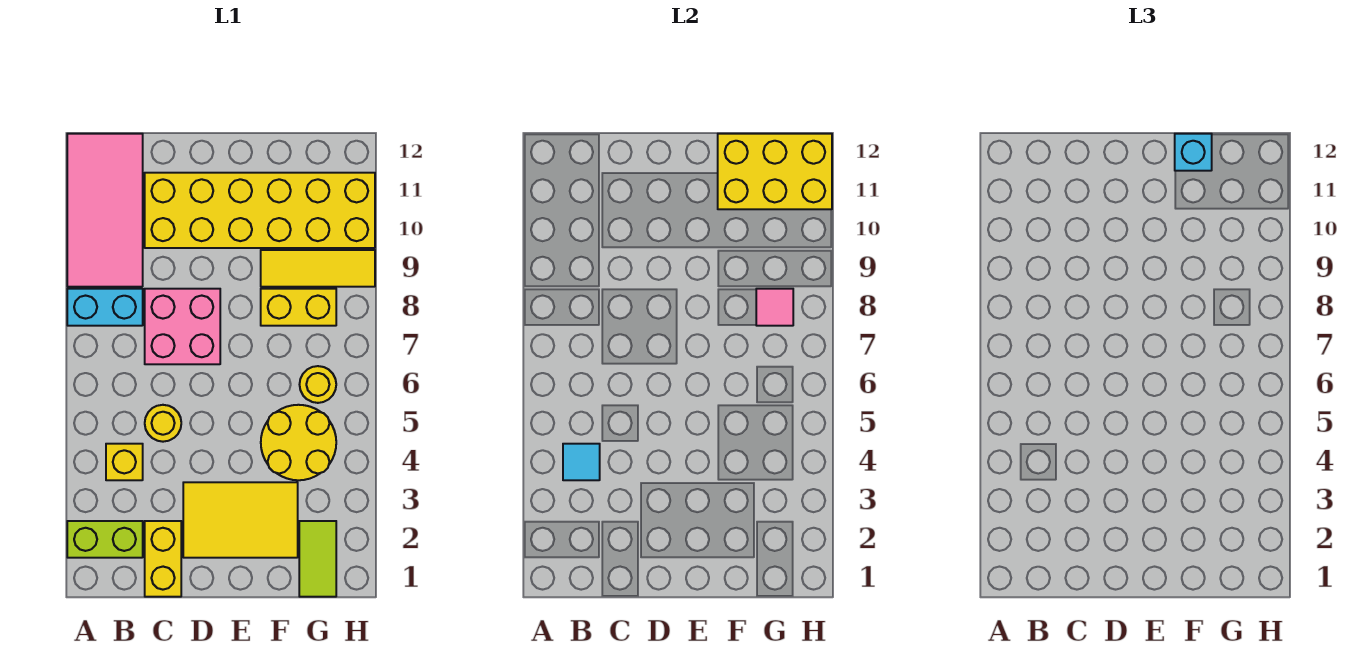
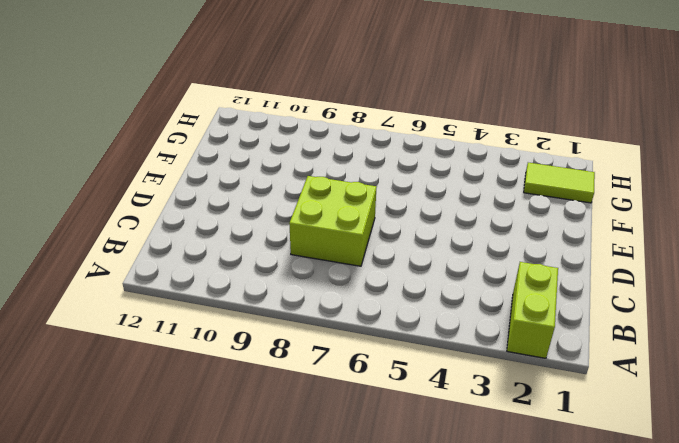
lime brick C7:D8 level 1 -> pink brick C7:D8 level 1
none -> cyan brick A8:B8 level 1
none -> pink tile A9:B12 level 1
none -> yellow brick B4 level 1

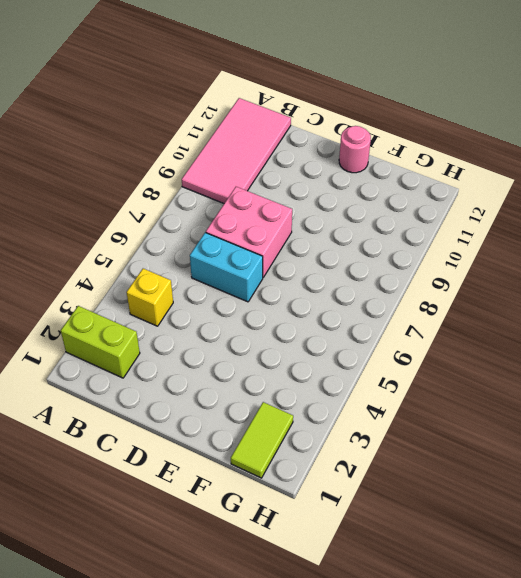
cyan brick C6:D6 level 1 -> cyan brick A8:B8 level 1
pink round brick E12 level 1 -> none
none -> yellow brick C1:C2 level 1
none -> yellow round brick C5 level 1
none -> yellow brick C10:H11 level 1

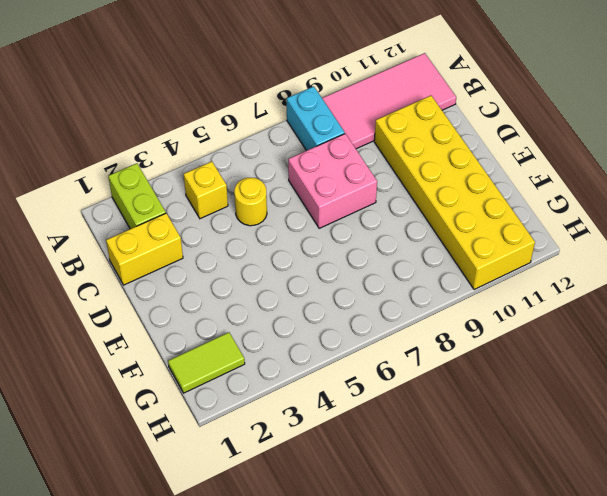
none -> yellow tile D2:F3 level 1
none -> yellow round brick F4:G5 level 1
none -> yellow brick F8:G8 level 1

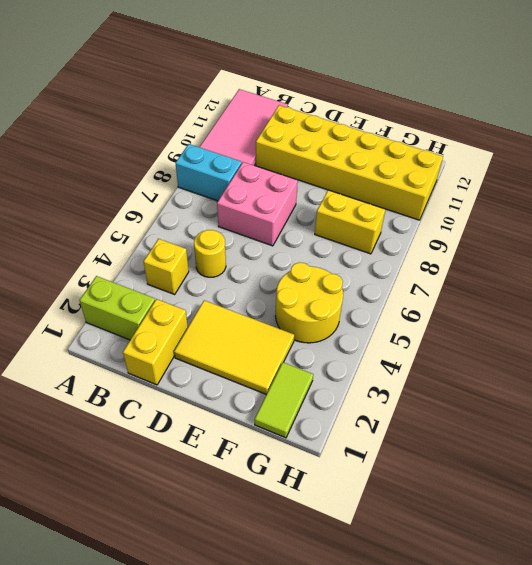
none -> yellow tile F9:H9 level 1
none -> yellow round brick G6 level 1
none -> cyan tile B4 level 2

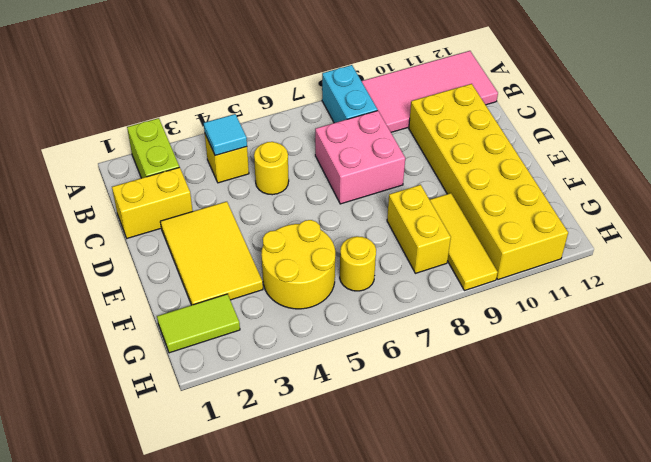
none -> yellow brick F11:H12 level 2
none -> pink tile G8 level 2
none -> cyan brick F12 level 3

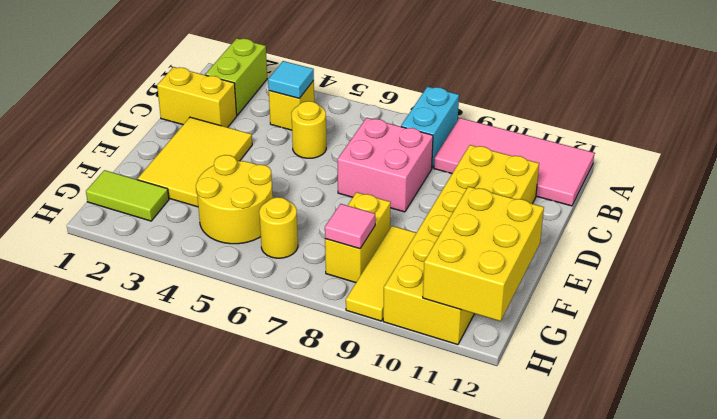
none -> cyan brick F12 level 3

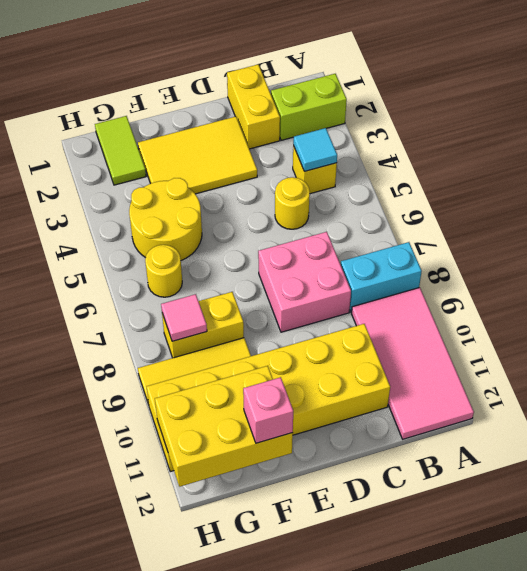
pink brick F12 level 3 -> cyan brick F12 level 3

